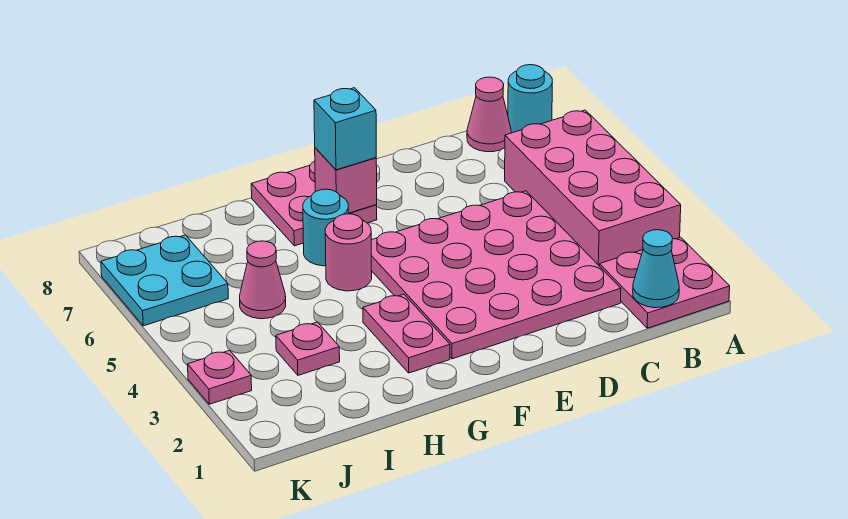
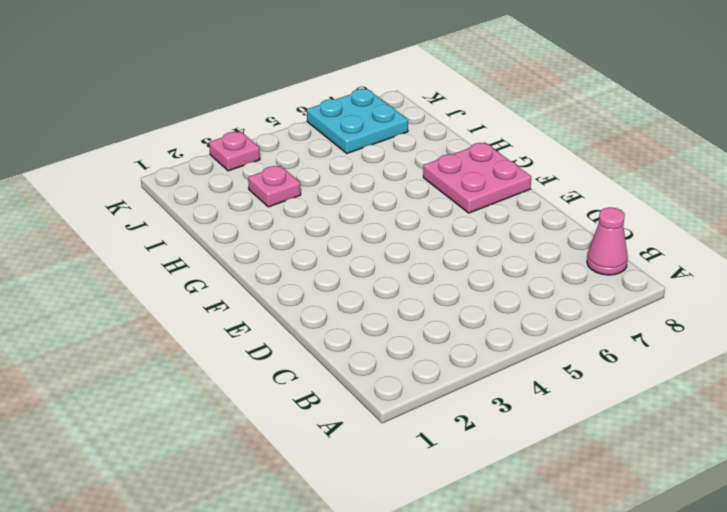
none -> pink plate A1:B2 level 1
none -> pink brick A3:B6 level 1
none -> cyan round brick A8 level 1

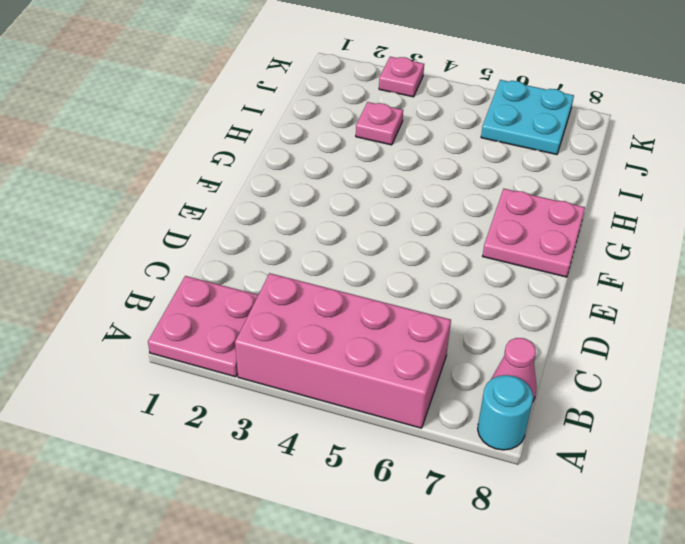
none -> pink plate C2:F5 level 1
none -> pink plate G2:G3 level 1
none -> pink round brick G5 level 1

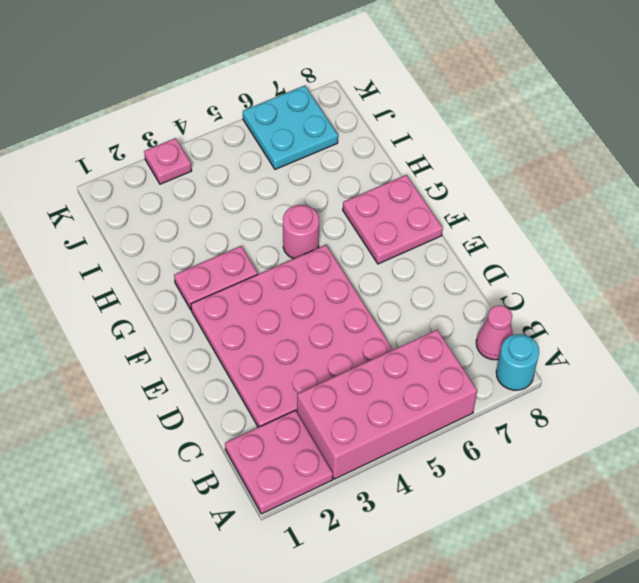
none -> cyan round brick G6 level 1
none -> pink plate I3 level 1
none -> pink cone I5 level 1

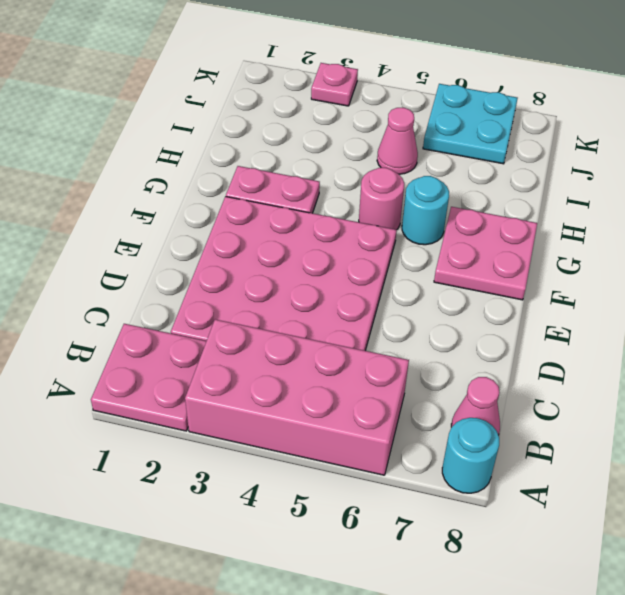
none -> pink plate I3 level 1
none -> cyan cone B1 level 2
none -> pink brick F7 level 2

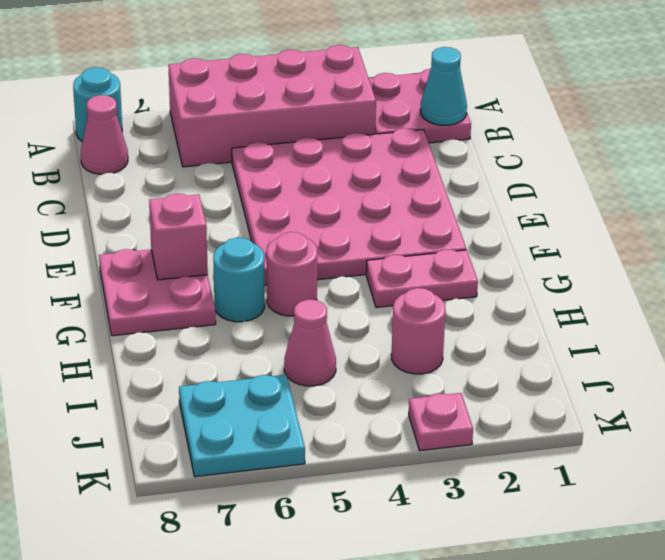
pink round brick I3 level 1 -> pink plate I3 level 1
none -> cyan brick F7 level 3

